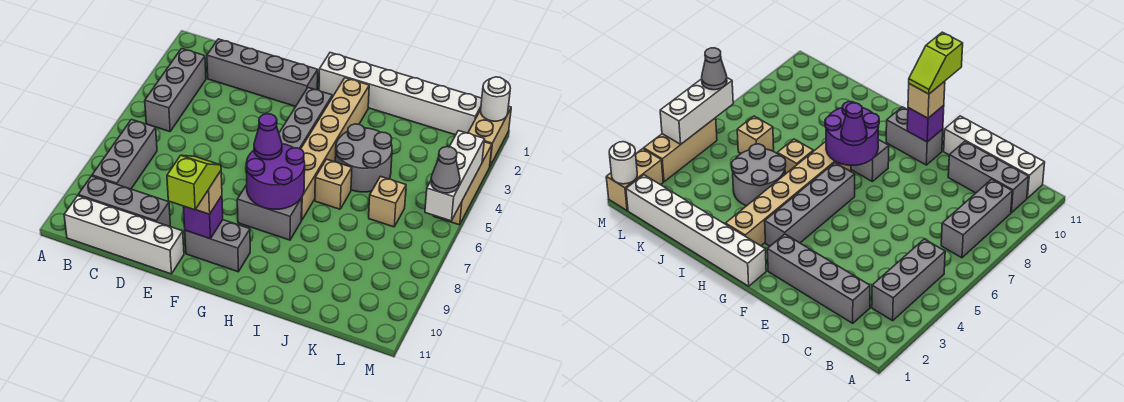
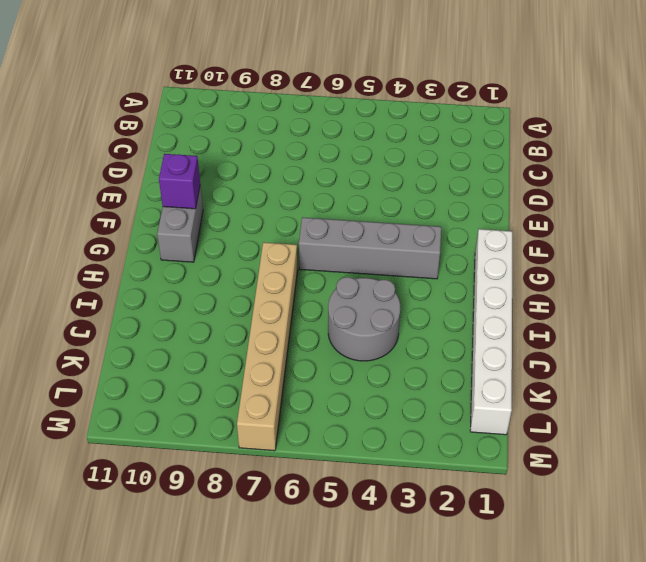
tan brick H7:M7 level 1 -> tan brick H2:H7 level 1
none -> grey brick B3:B5 level 1
none -> grey brick B7:B9 level 1
none -> grey brick B10:D10 level 1

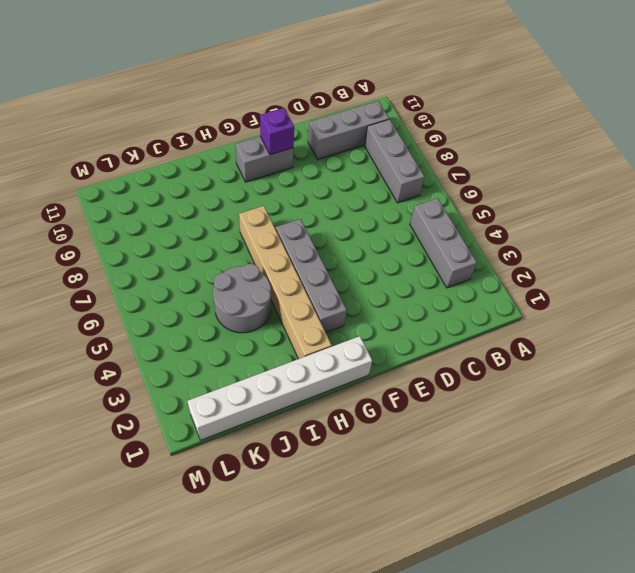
none -> white brick B11:E11 level 1
none -> grey brick C2:F2 level 1
none -> grey brick G8:H8 level 1

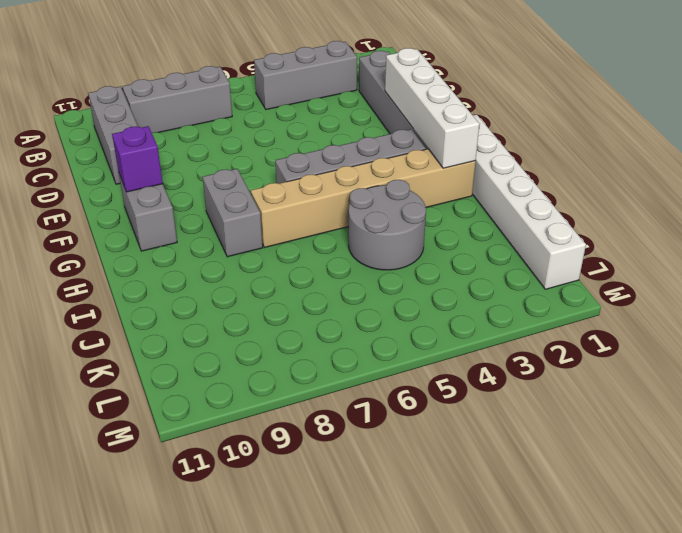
white brick E2:H2 level 2 -> white brick B11:E11 level 1
none -> tan brick I6 level 1
none -> tan brick K6 level 1
none -> tan brick M1:M2 level 1

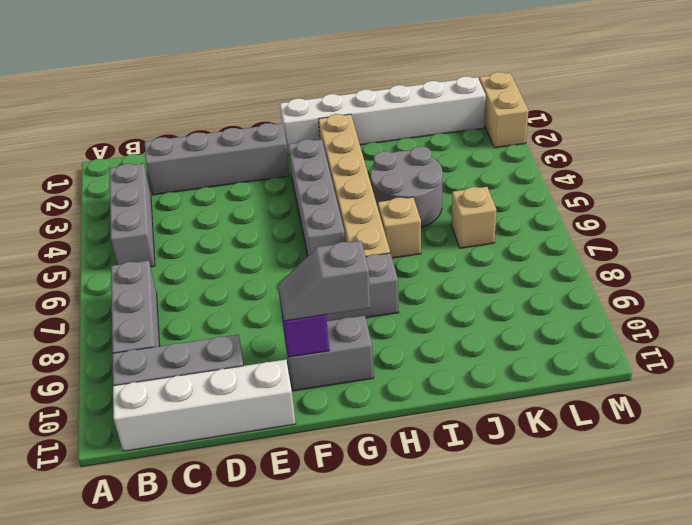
grey slope F10:G10 level 3 top G -> tan brick F10 level 3
none -> tan brick M3:M5 level 1
none -> purple round brick G7:H8 level 2
none -> white round brick M1 level 2

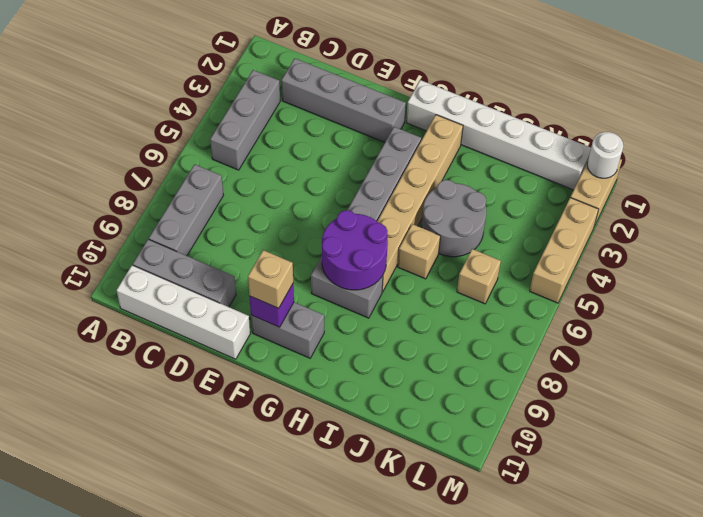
none -> white brick M4:M6 level 2
none -> purple cone G7 level 3
none -> grey cone M6 level 3

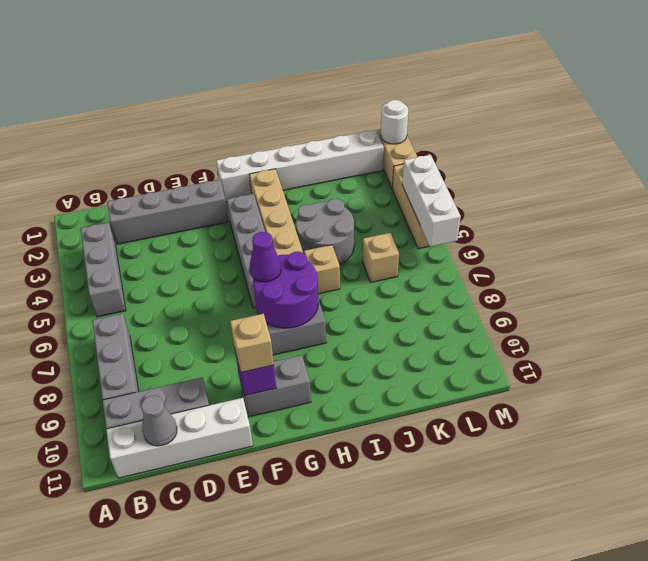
grey cone C11 level 2 -> grey cone M6 level 3
none -> lime slope F10:F11 level 4 top 11

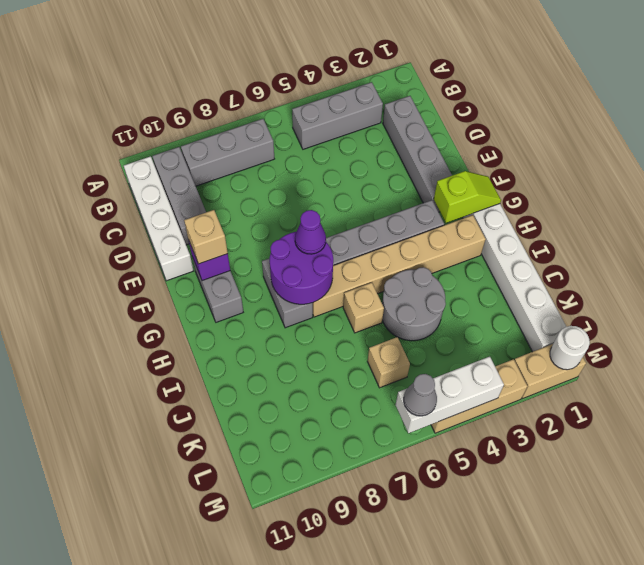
lime slope G1:G2 level 2 top 2 -> lime slope F10:F11 level 4 top 11

